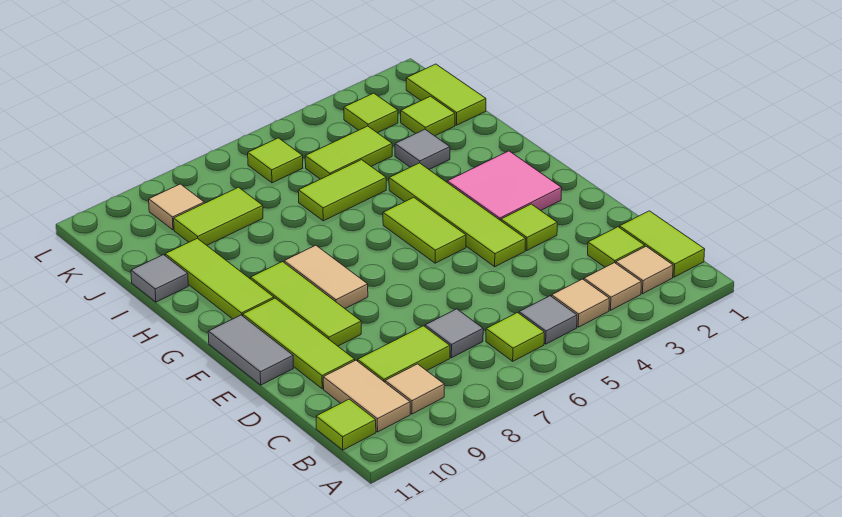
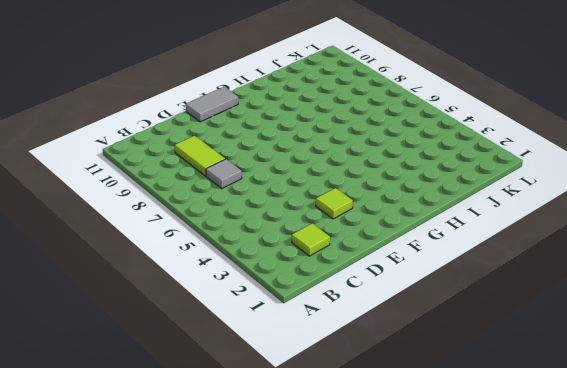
none -> lime tile B1:C1 level 1
none -> tan tile B2 level 1
none -> tan tile B3 level 1
none -> tan tile B4 level 1

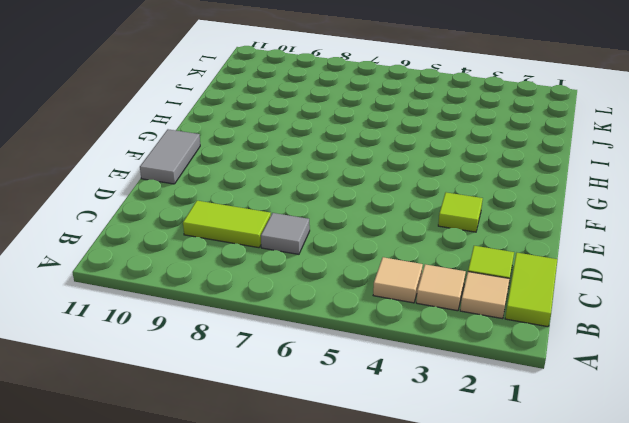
none -> grey tile B5 level 1
none -> lime tile B6 level 1
none -> tan tile B9 level 1
none -> tan tile B10:C10 level 1

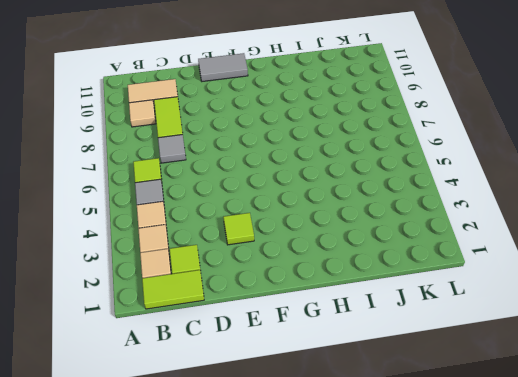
none -> lime tile B11 level 1
none -> lime tile D10:F10 level 1
none -> lime tile E4:H4 level 1
none -> lime tile E9:G9 level 1

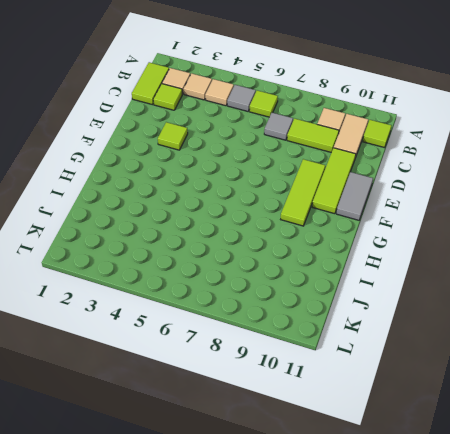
none -> lime tile E4:H4 level 1
none -> pink tile F2:G3 level 1
none -> lime tile F5:G5 level 1
none -> tan tile F8:G8 level 1

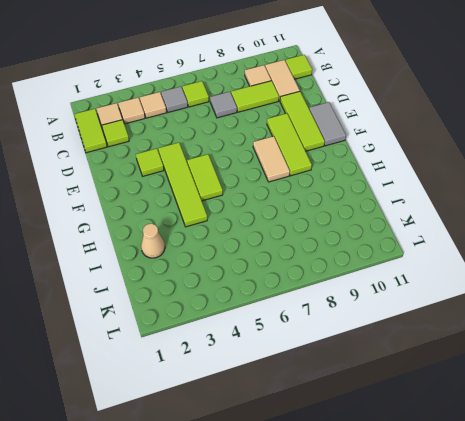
tan cone I2 level 1 -> none
none -> pink tile F2:G3 level 1
none -> lime tile G10:I10 level 1
none -> grey tile I3 level 1
none -> lime tile I5:I6 level 1

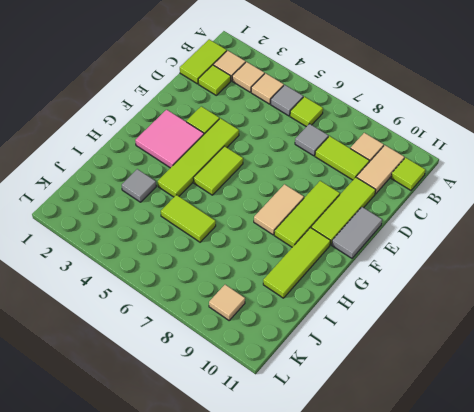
none -> grey tile I11 level 1
none -> lime tile J1:K1 level 1
none -> lime tile J2 level 1
none -> lime tile J4:J5 level 1

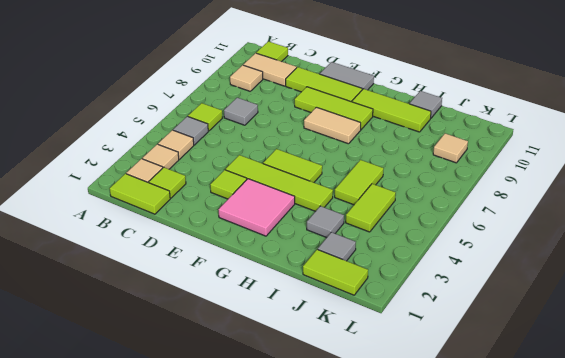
grey tile J2 level 1 -> lime tile J2 level 1
none -> lime tile C8:C9 level 1
none -> lime tile J8:J9 level 1
none -> lime tile K3 level 1
none -> lime tile K6 level 1

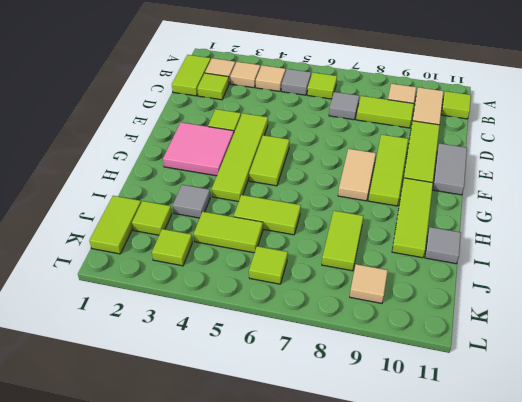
lime tile I8:J8 level 1 -> lime tile J8:J9 level 1

